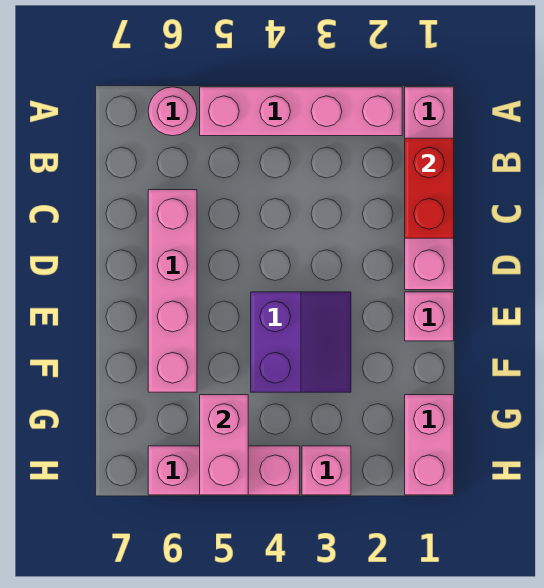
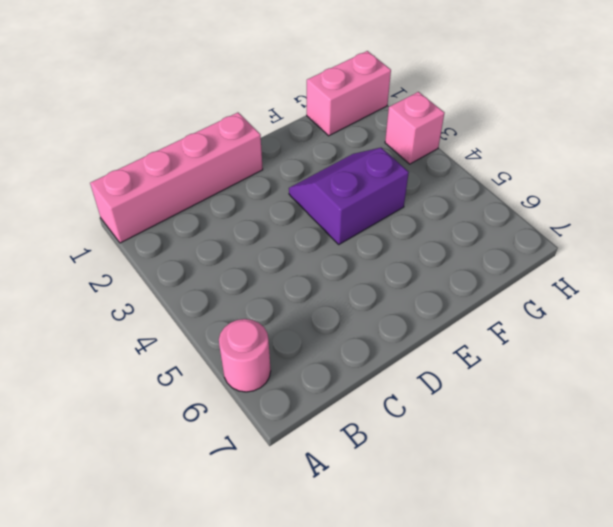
none -> pink brick A2:A5 level 1
none -> pink brick C6:F6 level 1

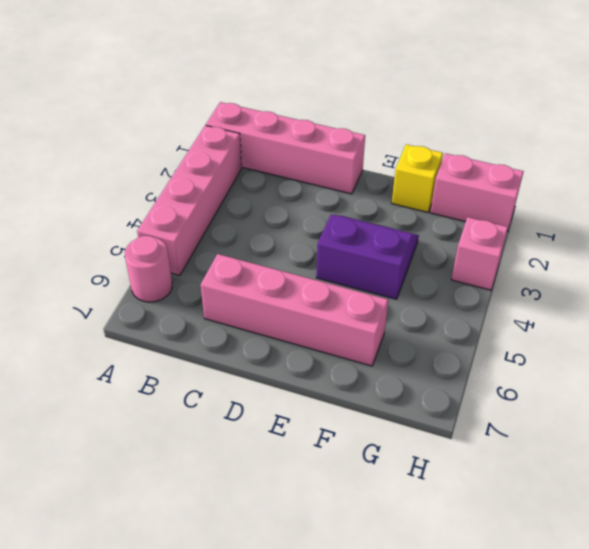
yellow brick F1 level 1 -> none
none -> pink brick E1 level 1
none -> pink brick H4:H6 level 1

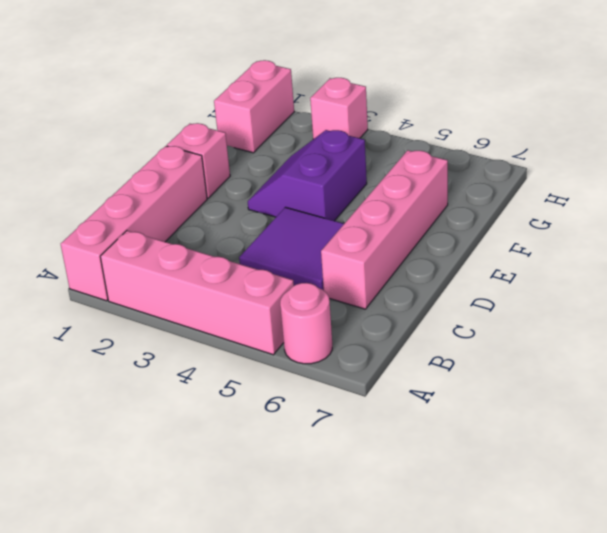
purple tile C4:D5 level 1 -> none
none -> pink brick H4:H6 level 1
none -> red brick B1:C1 level 2

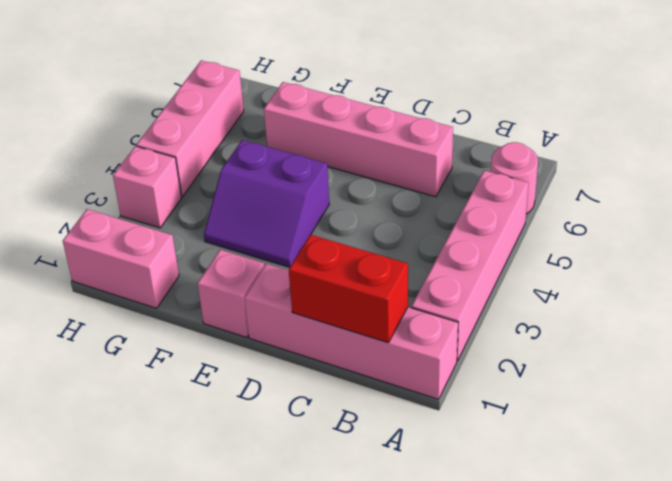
none -> pink brick G5:H5 level 2

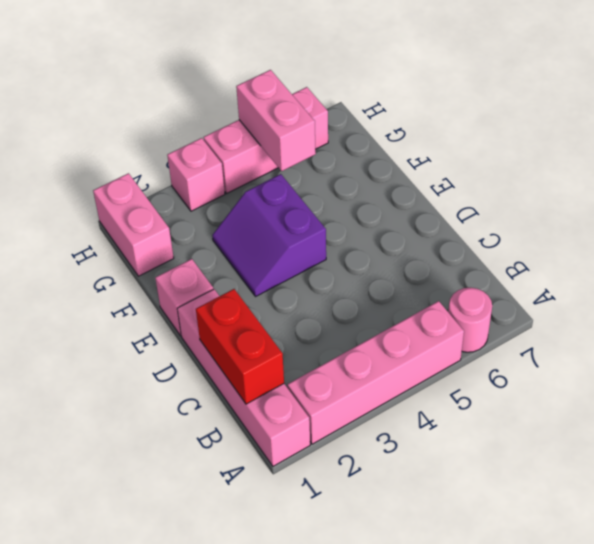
none -> pink brick C6:F6 level 1

